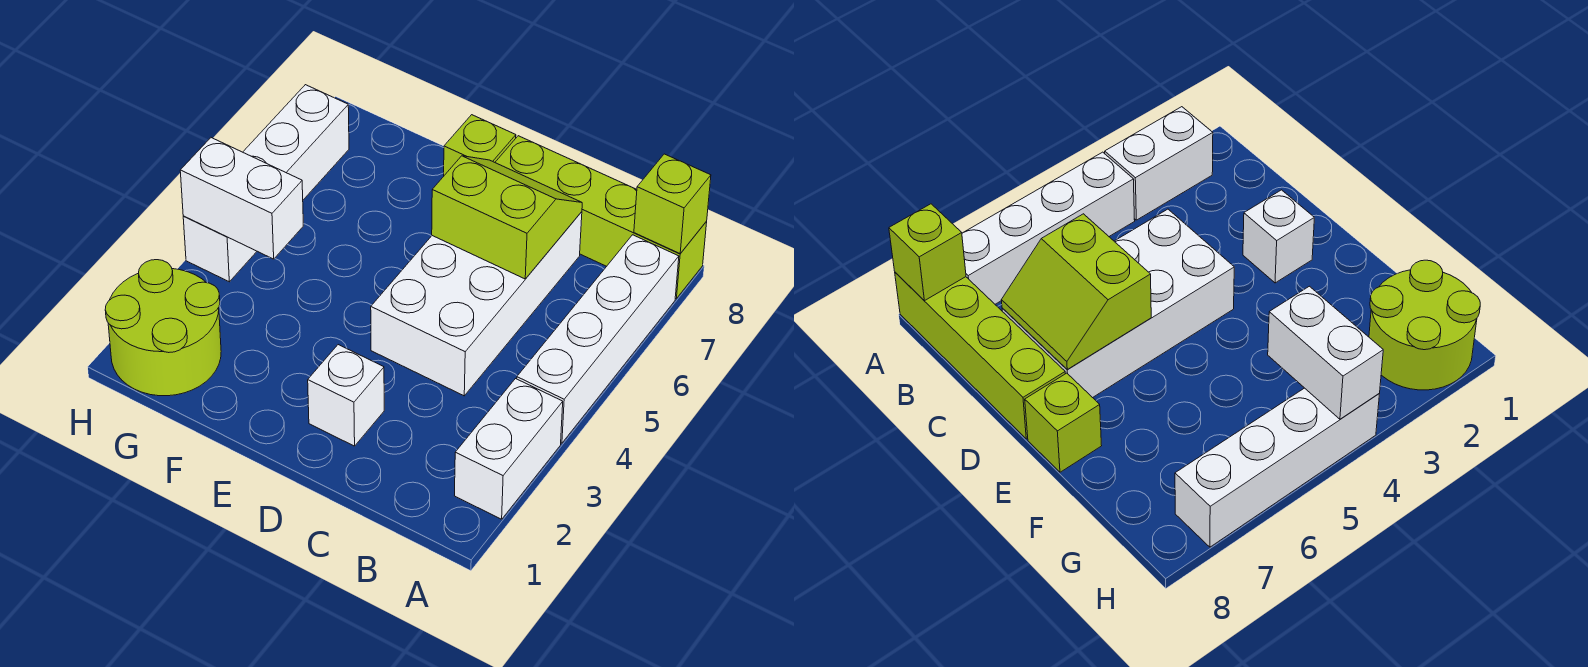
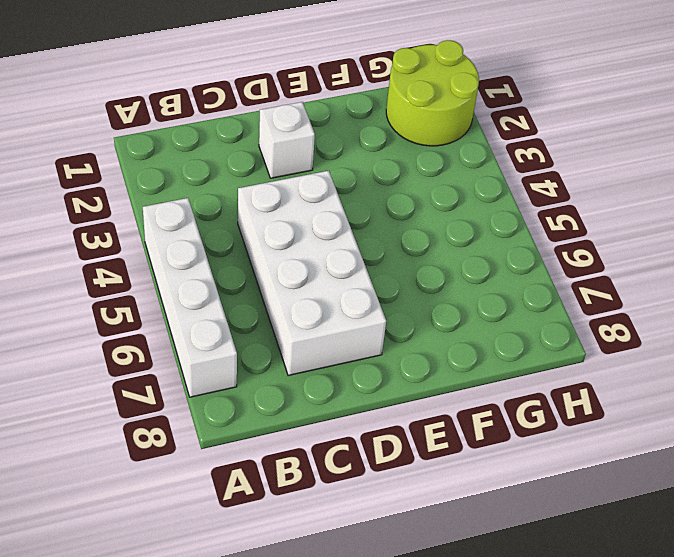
none -> white brick A2:A3 level 1
none -> lime brick A8:D8 level 1

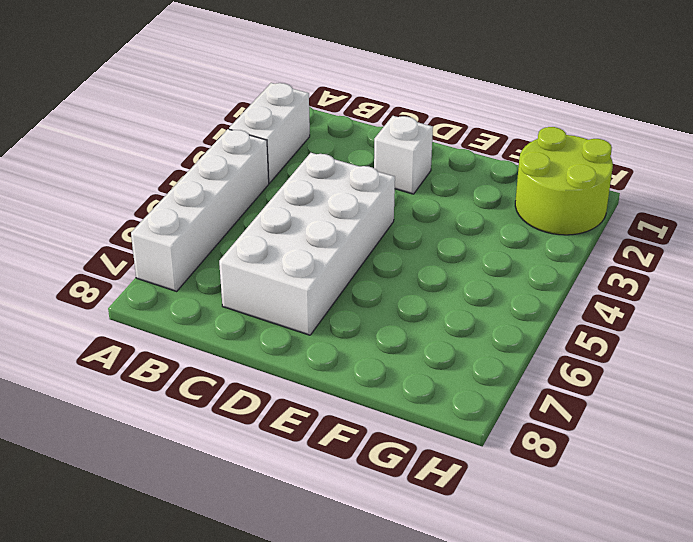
none -> lime brick A8:D8 level 1
none -> lime brick E8 level 1

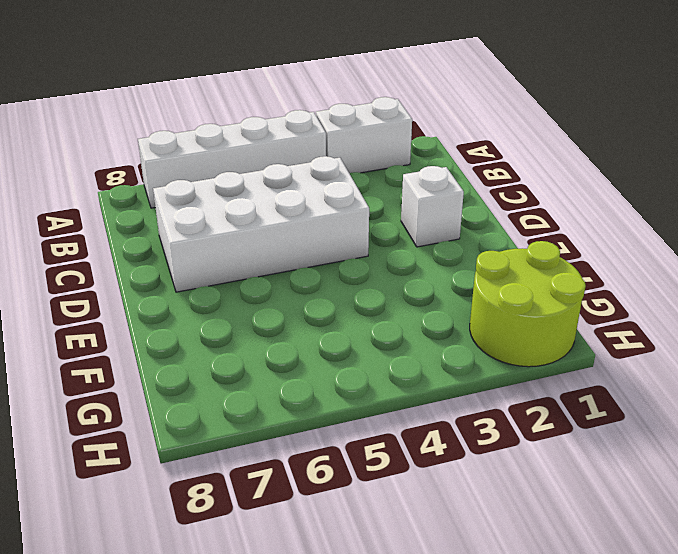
none -> lime brick A8:D8 level 1
none -> lime brick E8 level 1

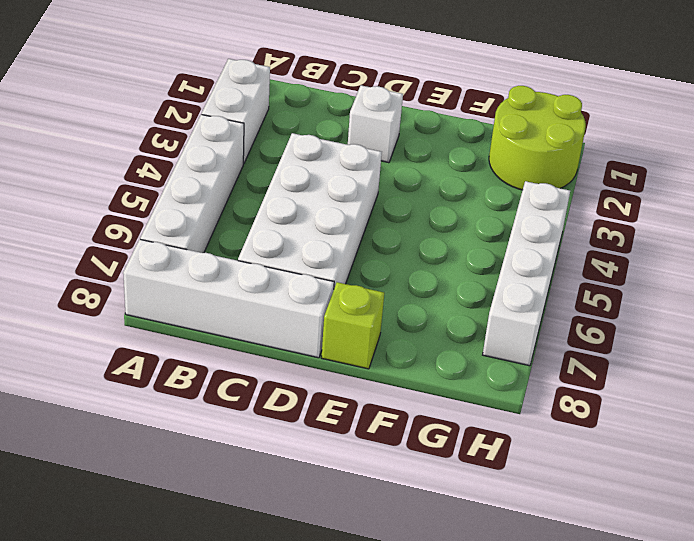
white brick A8:D8 level 1 -> lime brick A8:D8 level 1
none -> lime brick A8 level 2
none -> lime slope C6:D7 level 2 top 6

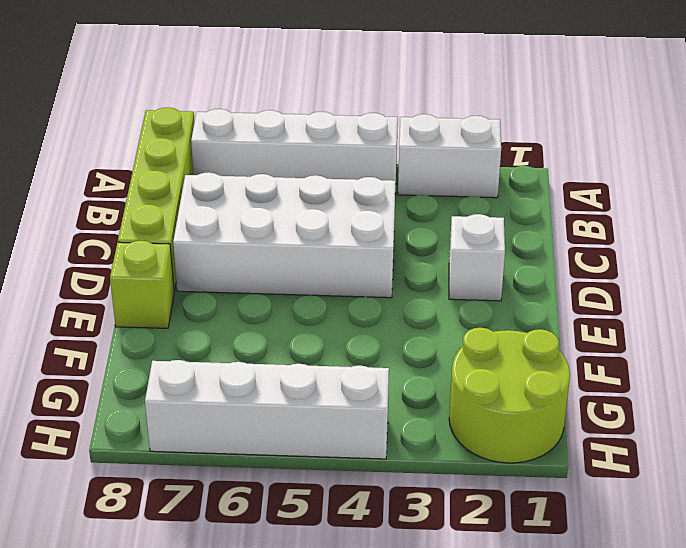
none -> lime brick A8 level 2
none -> lime slope C6:D7 level 2 top 6

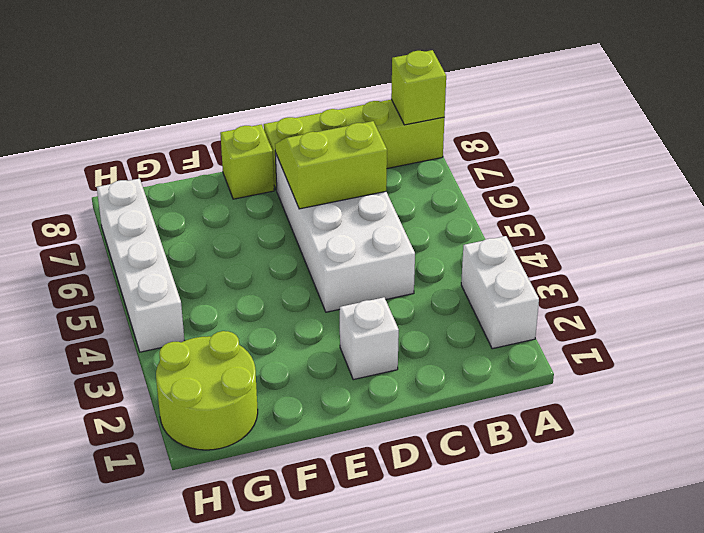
none -> white brick A4:A7 level 1
none -> white brick G4:H4 level 2

